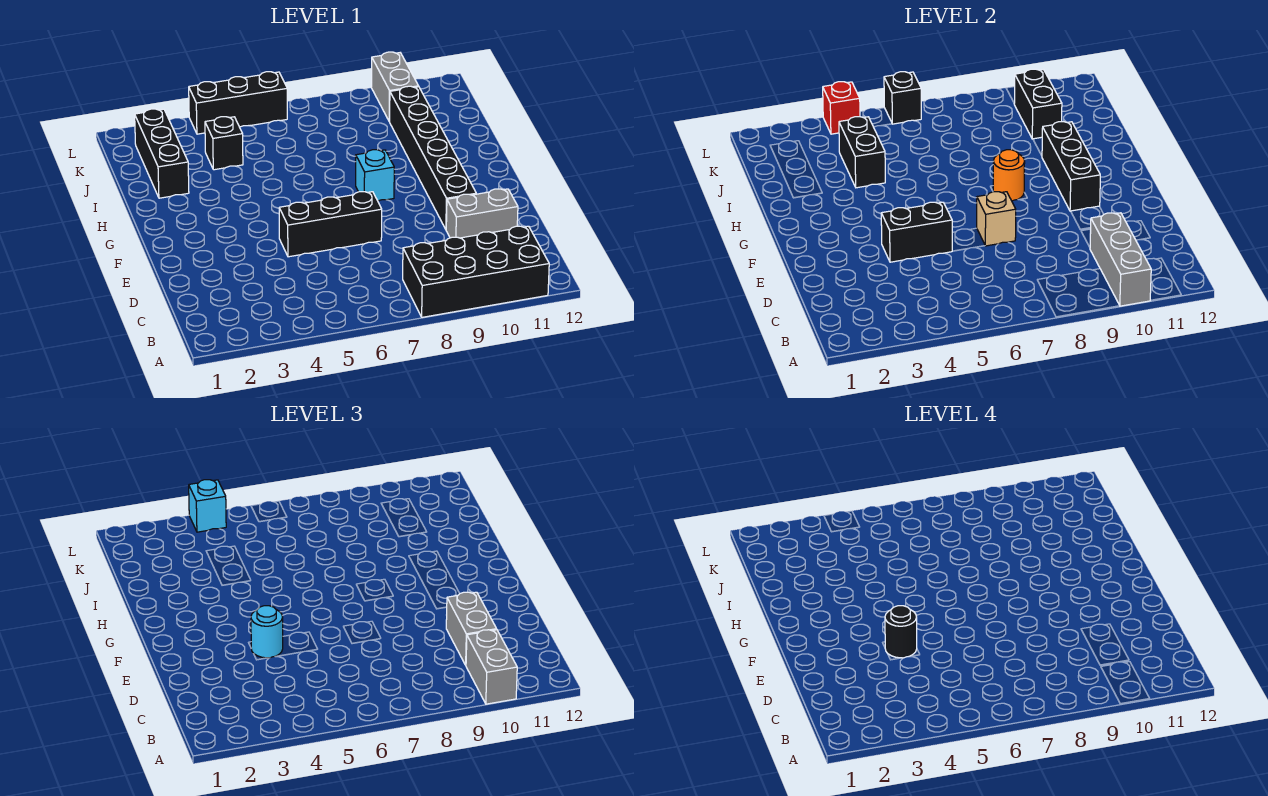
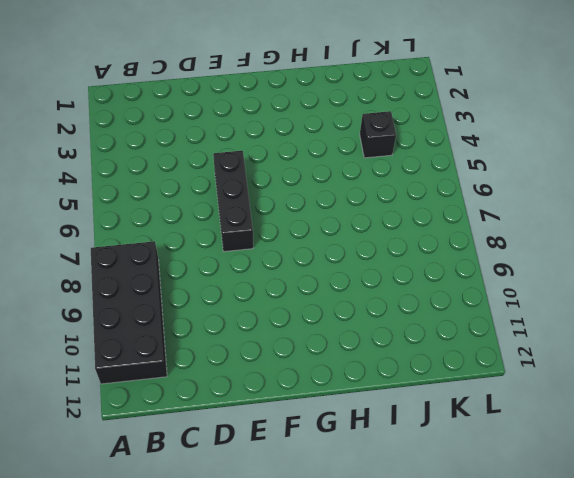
none -> grey brick D10:D11 level 1
none -> black brick E10:J10 level 1
none -> cyan brick G8 level 1

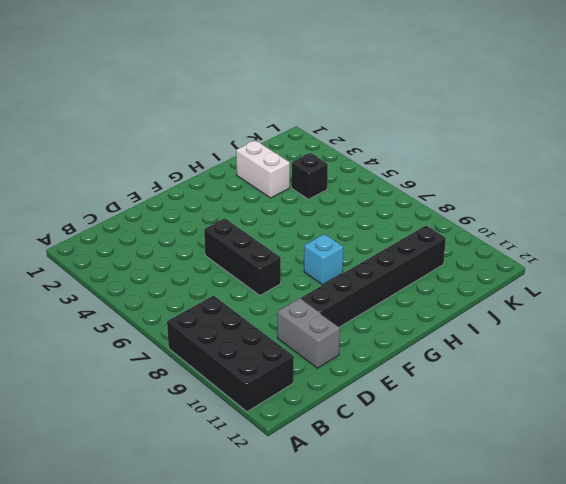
white brick I2:I3 level 1 -> black brick I2:K2 level 1
none -> grey brick K10:L10 level 1
none -> black brick L4:L6 level 1
none -> grey brick A10:C10 level 2

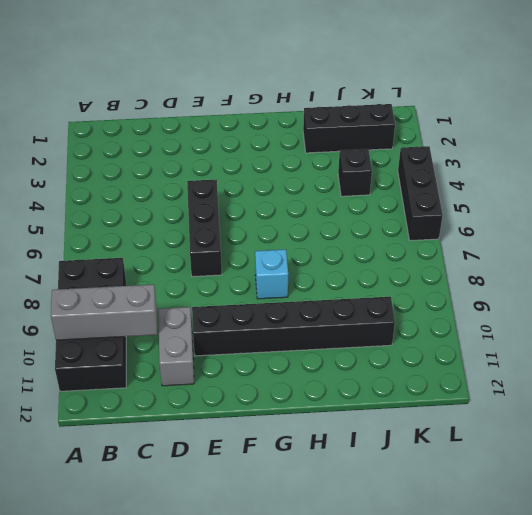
none -> grey brick K10:L10 level 1
none -> black brick E4:E5 level 2
none -> tan brick E7 level 2

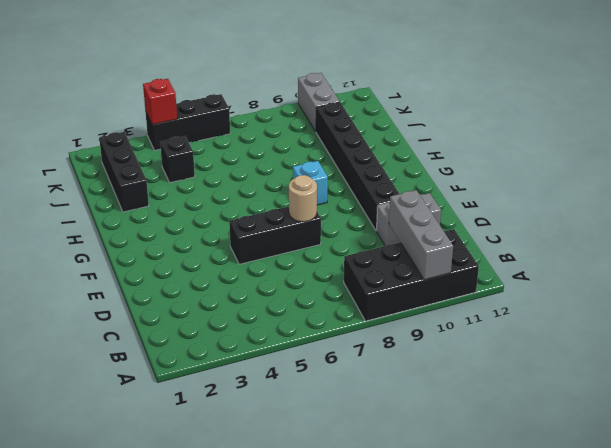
tan round brick E7 level 2 -> tan brick E7 level 2
none -> black brick E4:E5 level 2
none -> black brick F10:H10 level 2
none -> orange round brick G8 level 2

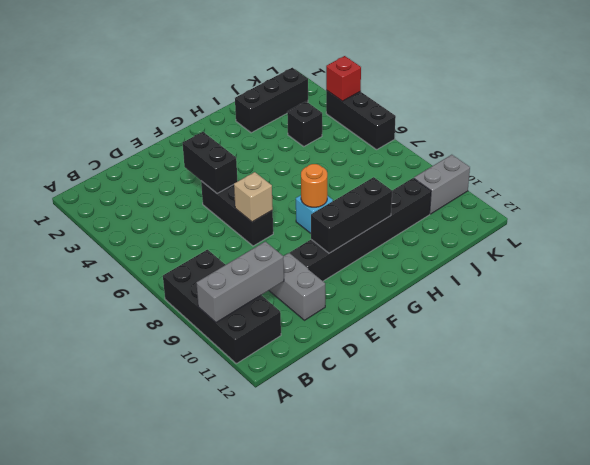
none -> black brick I4:J4 level 2
none -> black brick J10:K10 level 2
none -> black brick L6 level 2

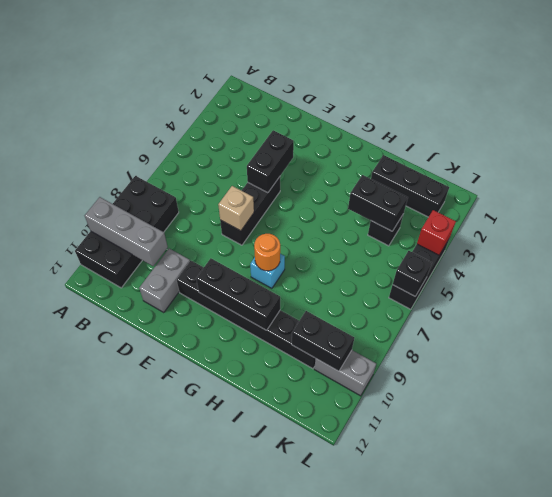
none -> grey brick A10:B10 level 3
none -> grey brick C10:D10 level 3
none -> cyan round brick E4 level 3

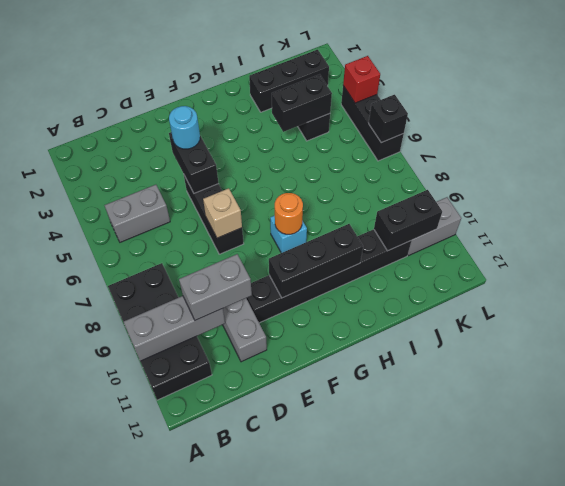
grey brick B5:C5 level 1 -> grey brick A10:B10 level 3
none -> cyan brick L4 level 3
none -> black round brick E4 level 4

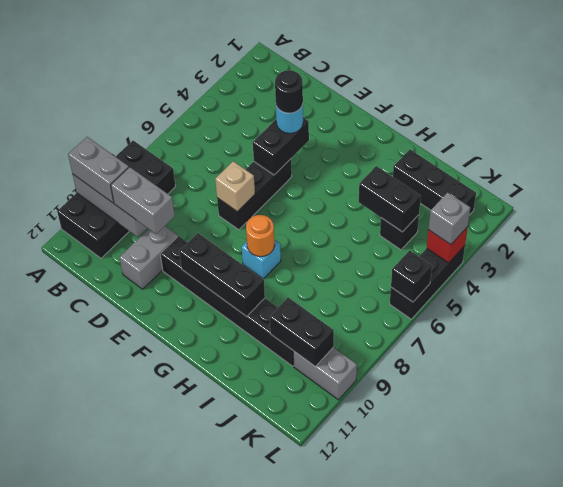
grey brick L4 level 3 -> cyan brick L4 level 3

